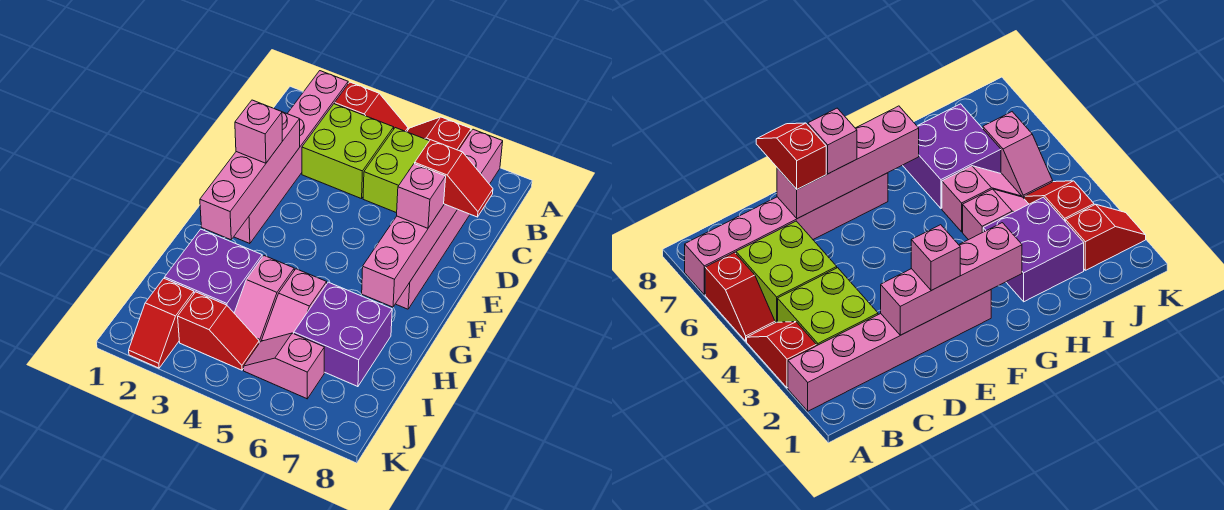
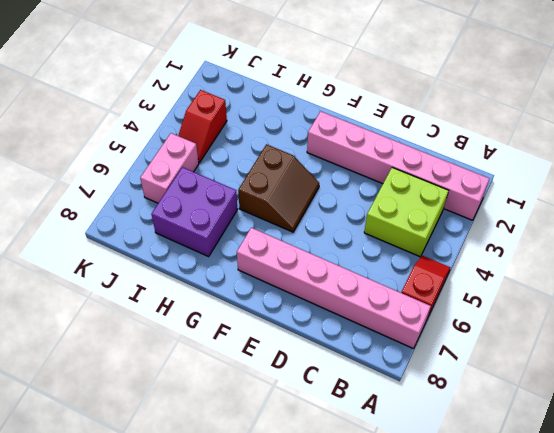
brown slope F4:G5 level 1 top G -> none
pink brick J5:J6 level 1 -> pink slope J5:J6 level 1 top 6
none -> red slope A3:A4 level 1 top 3
none -> lime brick B5:C6 level 1
none -> purple brick H2:I3 level 1

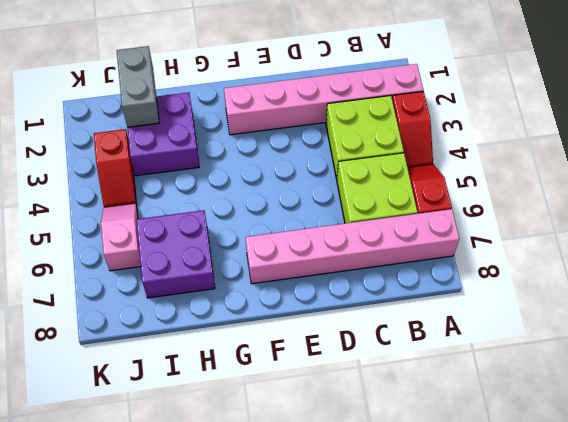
grey brick I1:I2 level 2 -> none
none -> pink slope H4:I4 level 1 top H
none -> pink slope H5:I5 level 1 top H
none -> red slope J2:K2 level 1 top J

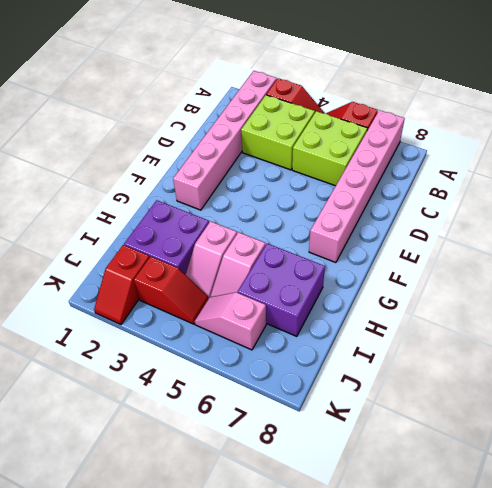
none -> pink brick D2:G2 level 2
none -> pink brick D7:G7 level 2
none -> red slope D7:D8 level 3 top 7

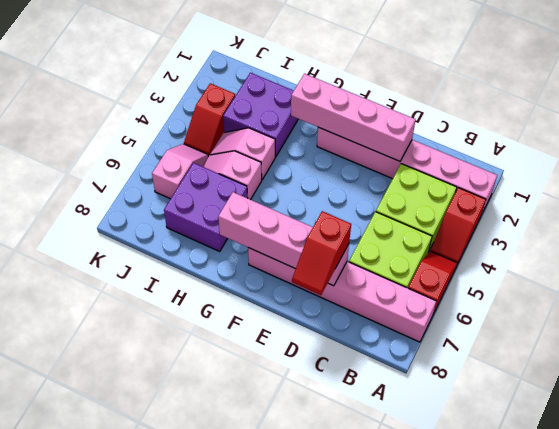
none -> red slope J2:K2 level 1 top J
none -> pink brick E2 level 3
none -> pink brick E7 level 3

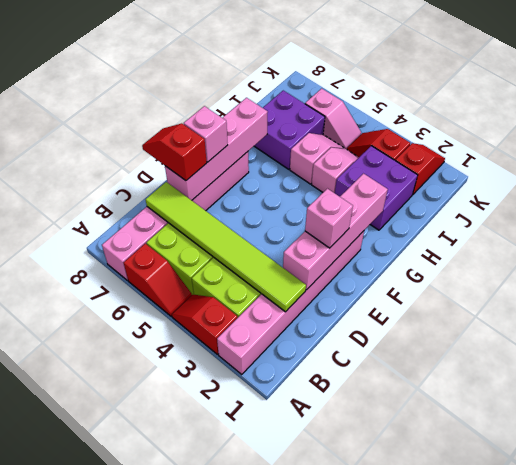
lime tile C2:C7 level 2 -> none

